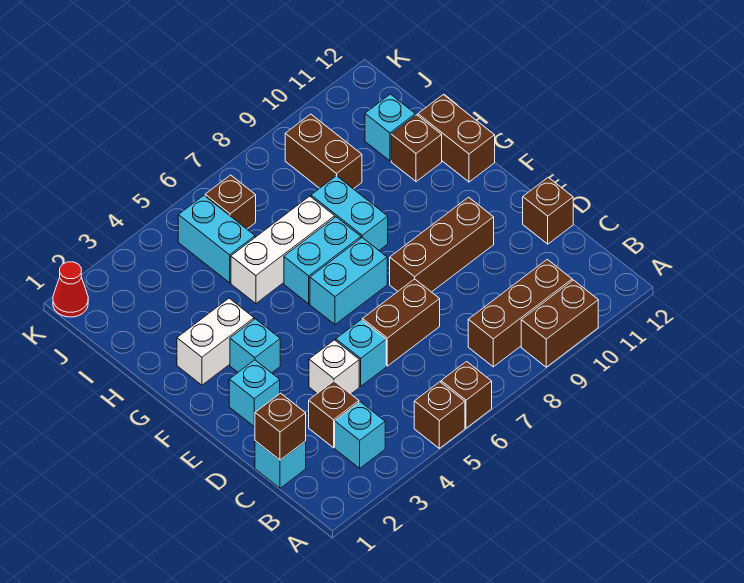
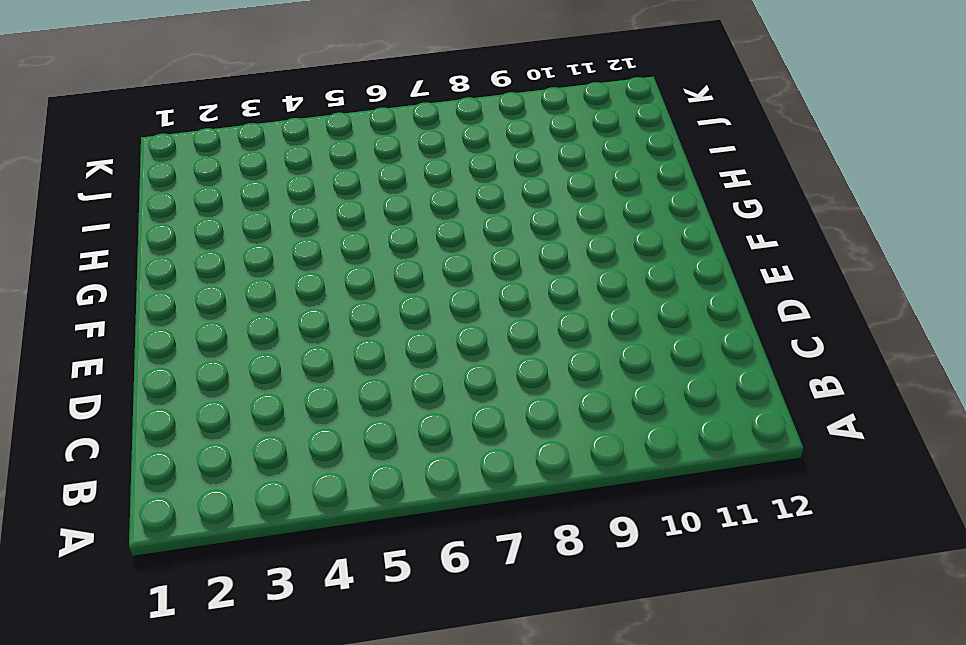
none -> brown brick A5 level 1
none -> brown brick A6 level 1
none -> brown brick A9:A10 level 1

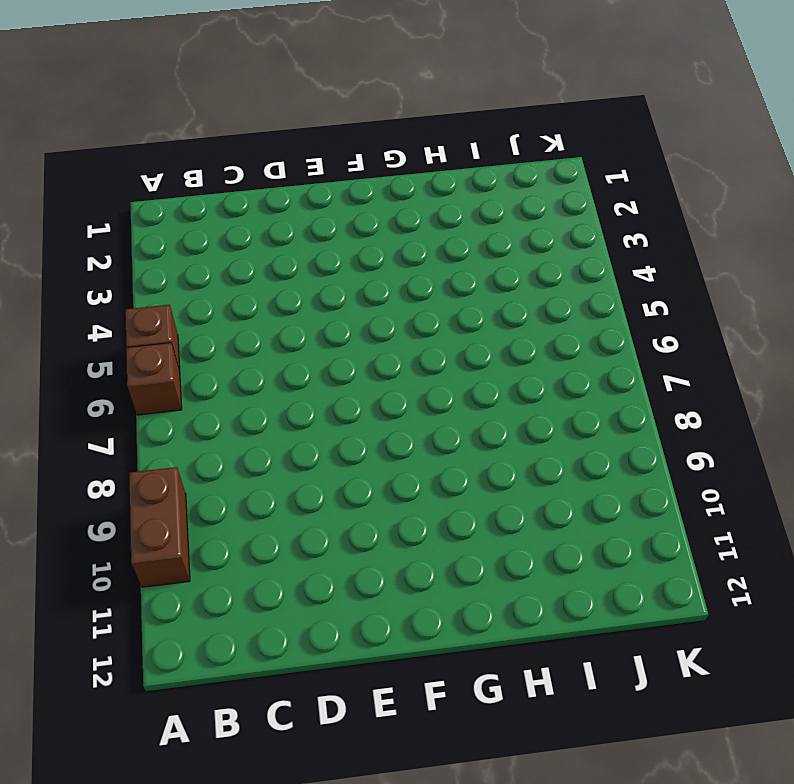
none -> cyan brick B3 level 1
none -> brown brick B8:B10 level 1
none -> cyan brick C1 level 1

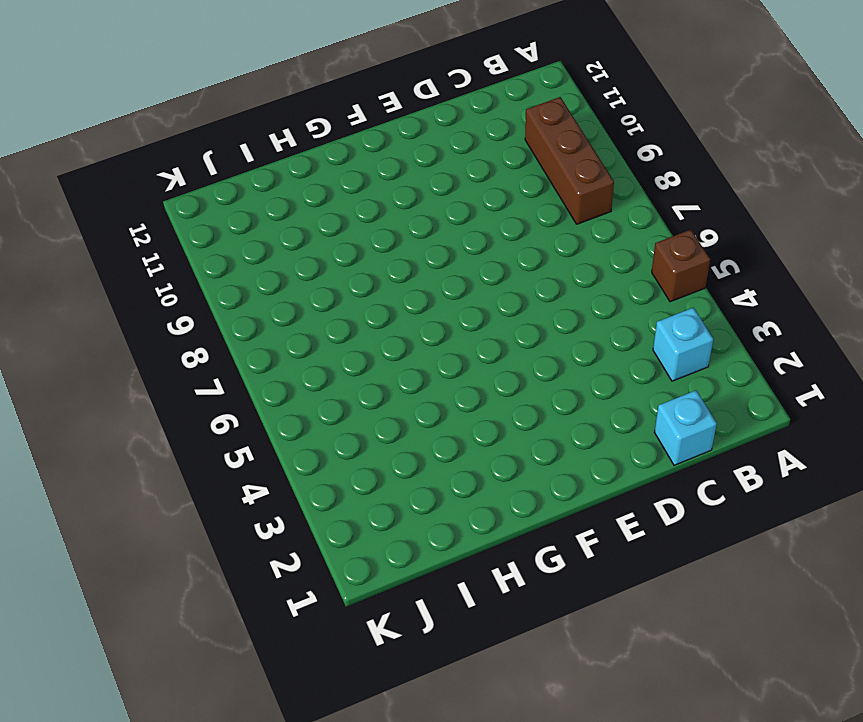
none -> brown brick A6 level 1
none -> brown brick A9:A10 level 1
none -> brown brick C3 level 1

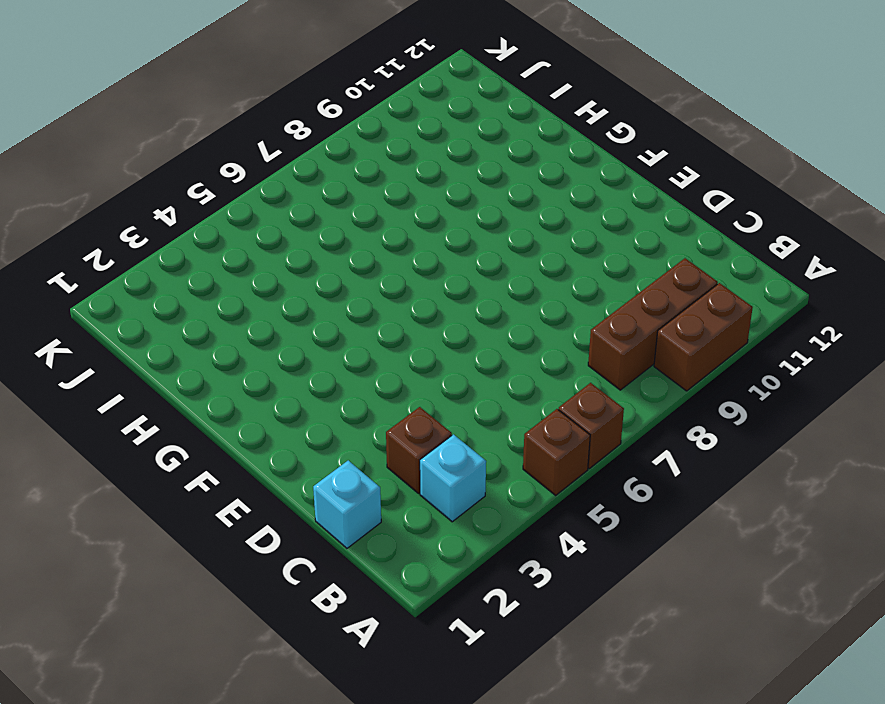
none -> white brick D4 level 1
none -> cyan brick D5 level 1
none -> brown brick D6:D7 level 1

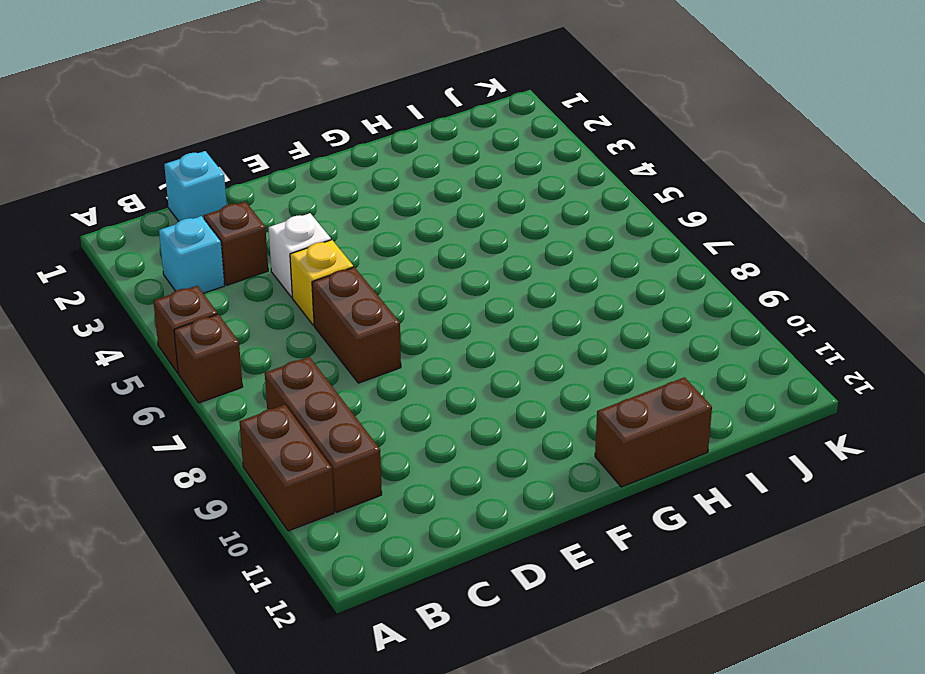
yellow brick D5 level 1 -> cyan brick D5 level 1
none -> brown brick D12 level 1
none -> cyan brick E2 level 1
none -> brown brick E8:E10 level 1

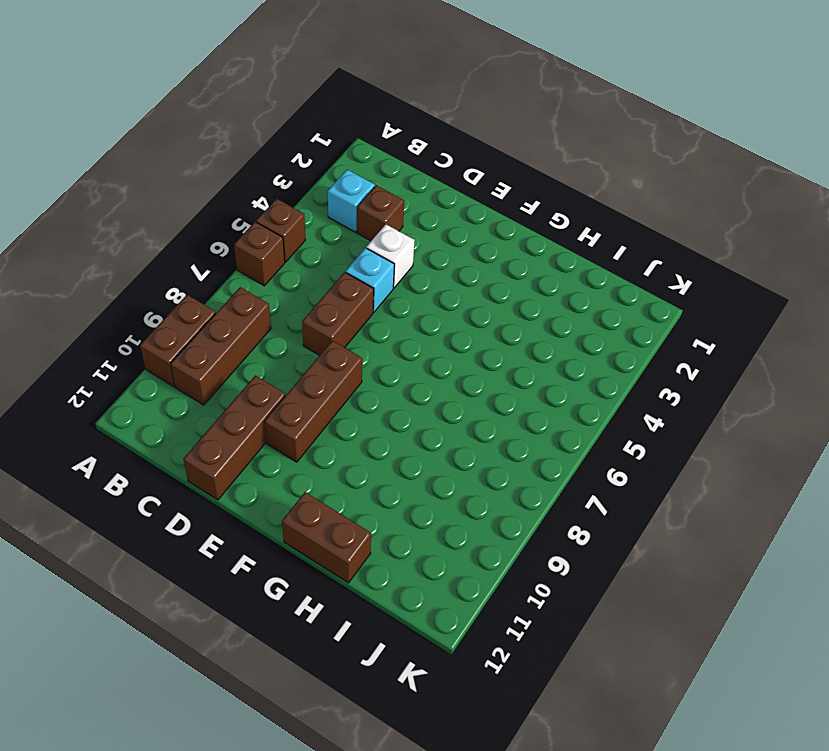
brown brick D10:D12 level 1 -> brown brick D12 level 1
none -> cyan brick C1 level 1
none -> cyan brick E2 level 1
none -> cyan brick F3 level 1

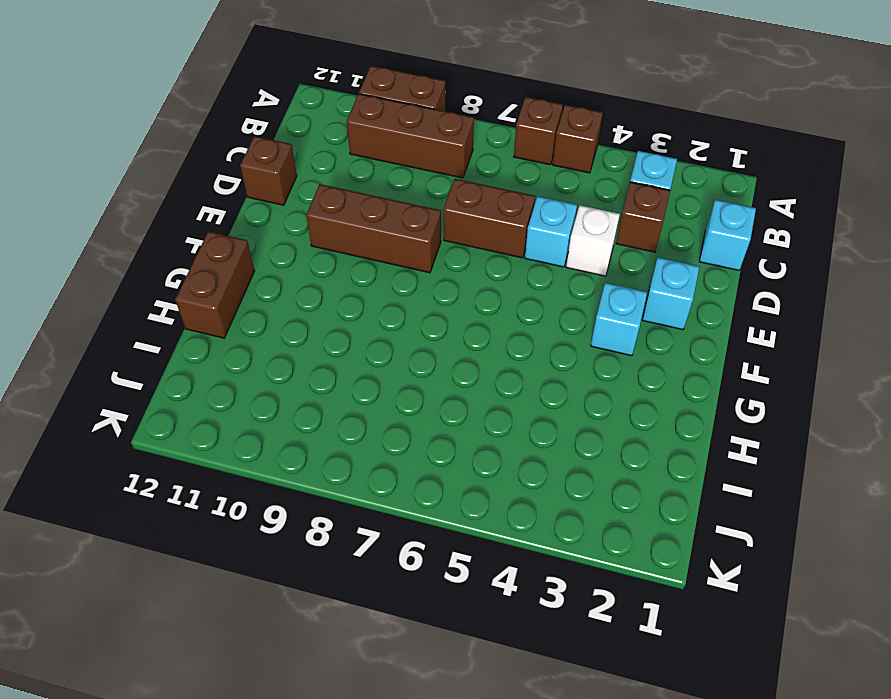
none -> cyan brick F6:F7 level 1
none -> white brick G2:G3 level 1
none -> cyan brick G6:G7 level 1

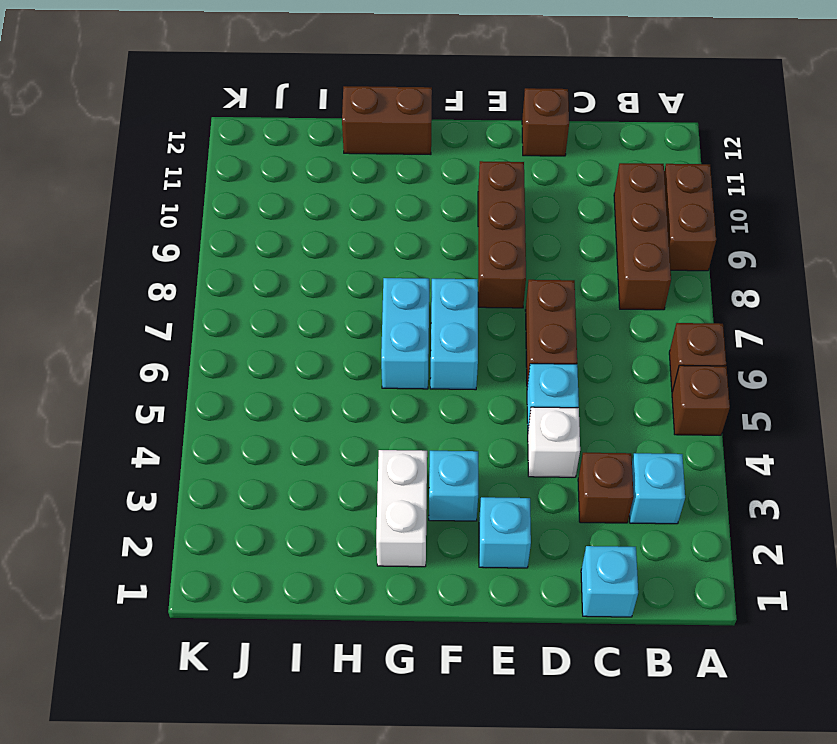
none -> cyan brick G8:H8 level 1
none -> white brick H5:H7 level 1
none -> brown brick H11 level 1

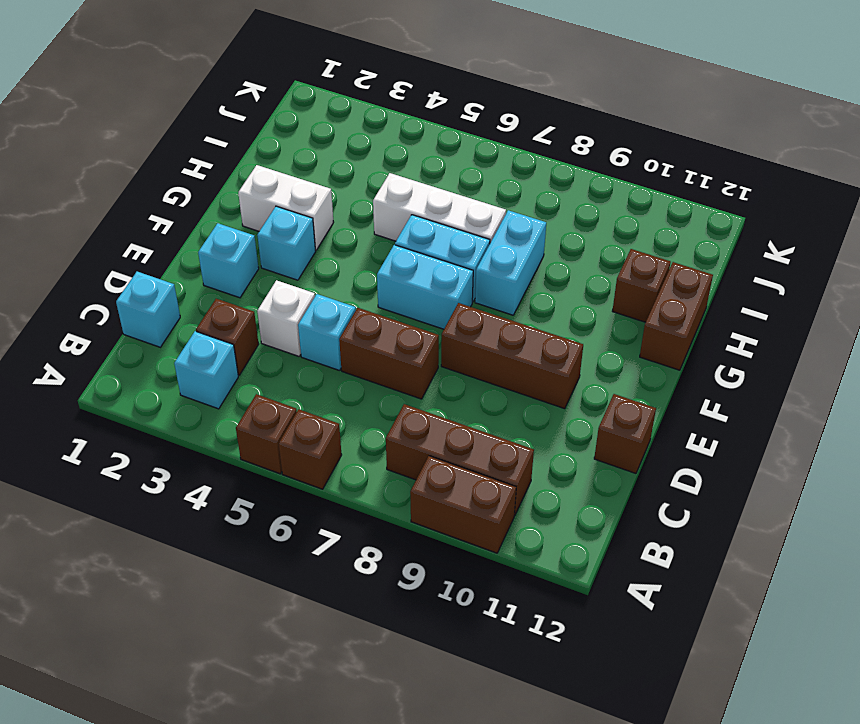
none -> cyan brick I5:J5 level 1
none -> brown brick I9:J9 level 1
none -> cyan brick I11 level 1

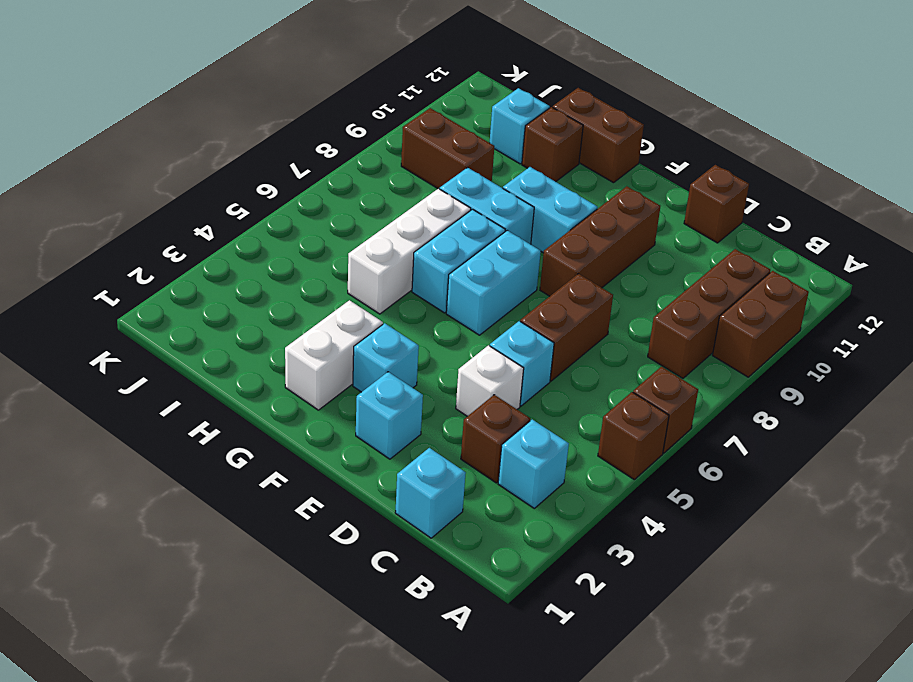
cyan brick F9:G9 level 1 -> cyan brick I5:J5 level 1
none -> brown brick J6 level 1
none -> red cone K1 level 1
none -> brown brick C1 level 2

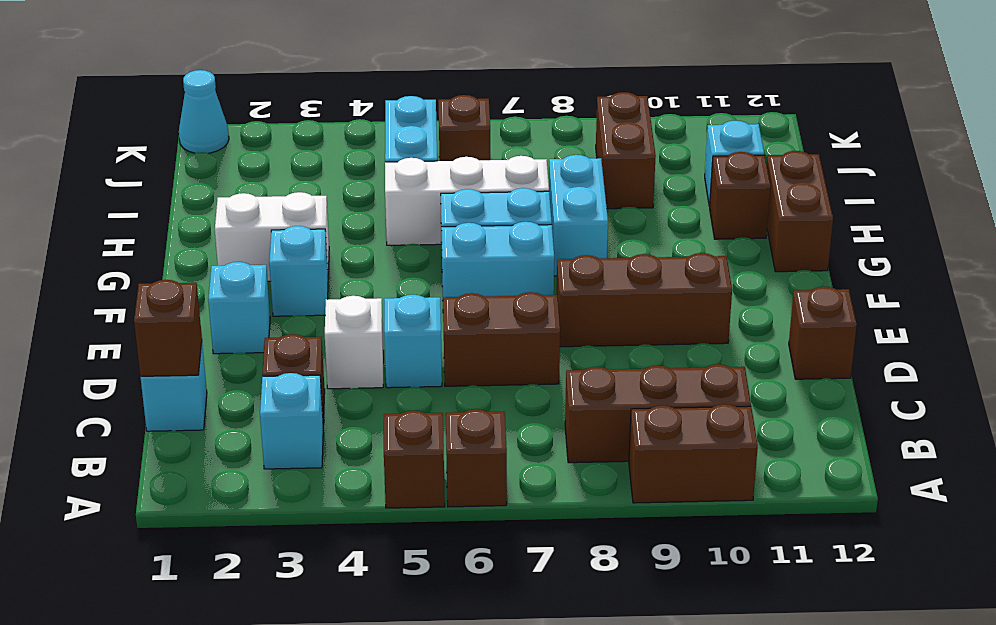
cyan cone K1 level 1 -> red cone K1 level 1

